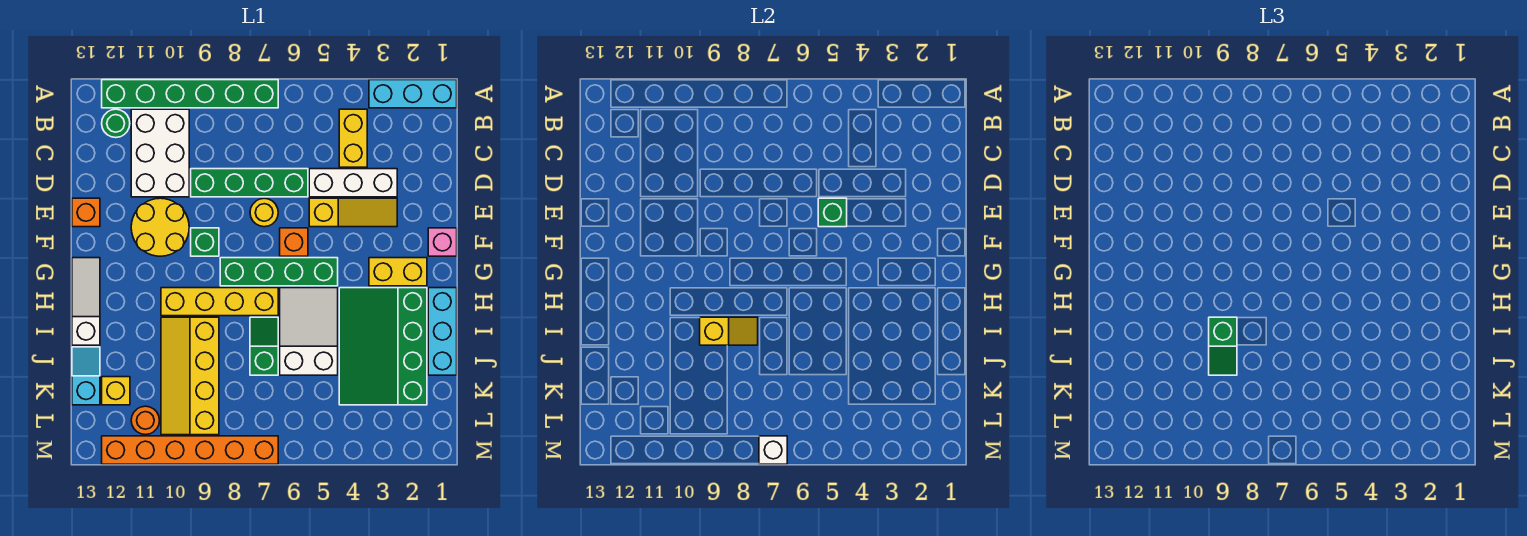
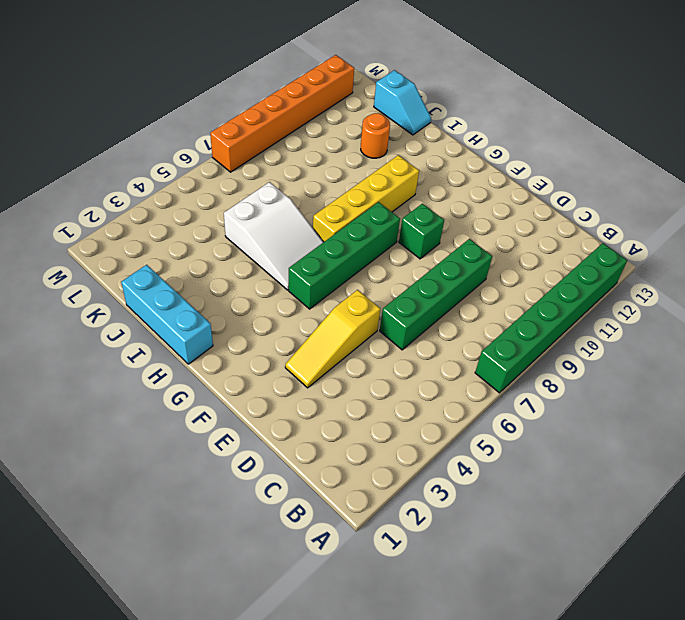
orange round brick J11 level 1 -> orange round brick L11 level 1
none -> cyan brick A1:A3 level 1
none -> yellow brick B4:C4 level 1
none -> white brick B10:D11 level 1
none -> green round brick B12 level 1

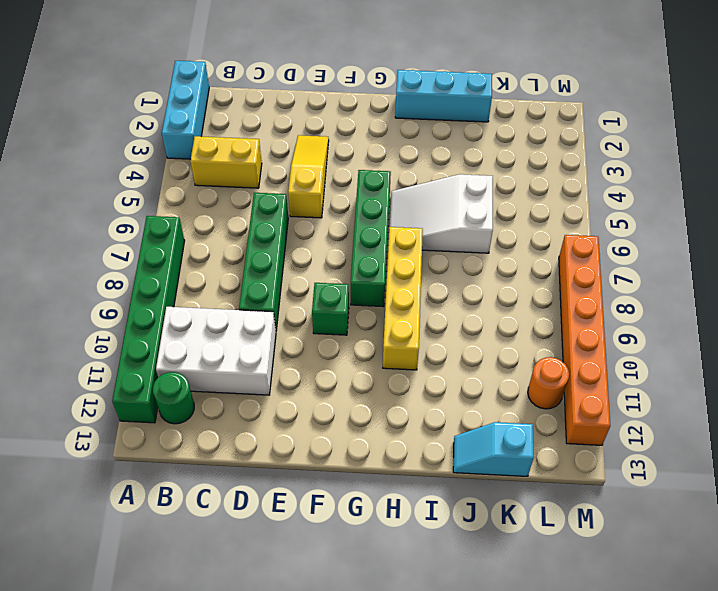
none -> white brick D3:D5 level 1
none -> yellow round brick E7 level 1
none -> yellow round brick E10:F11 level 1
none -> orange brick E13 level 1

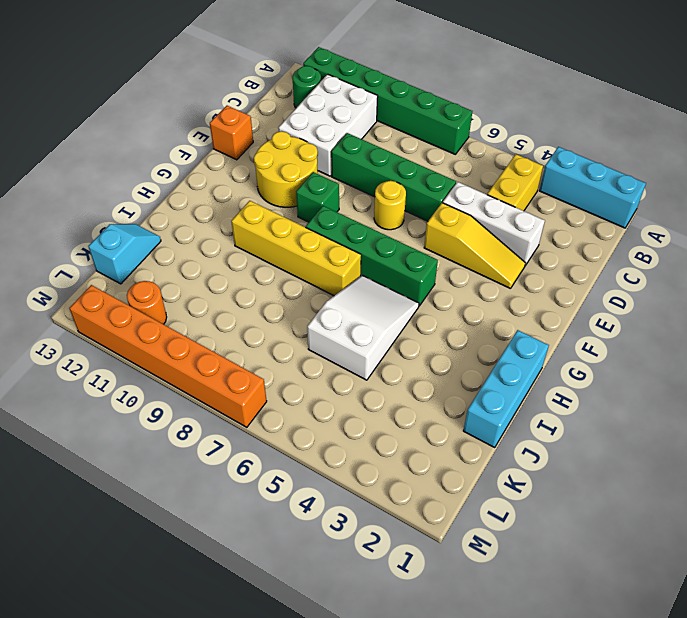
none -> pink brick F1 level 1
none -> orange brick F6 level 1
none -> yellow brick G2:G3 level 1
none -> white slope G13:I13 level 1 top I

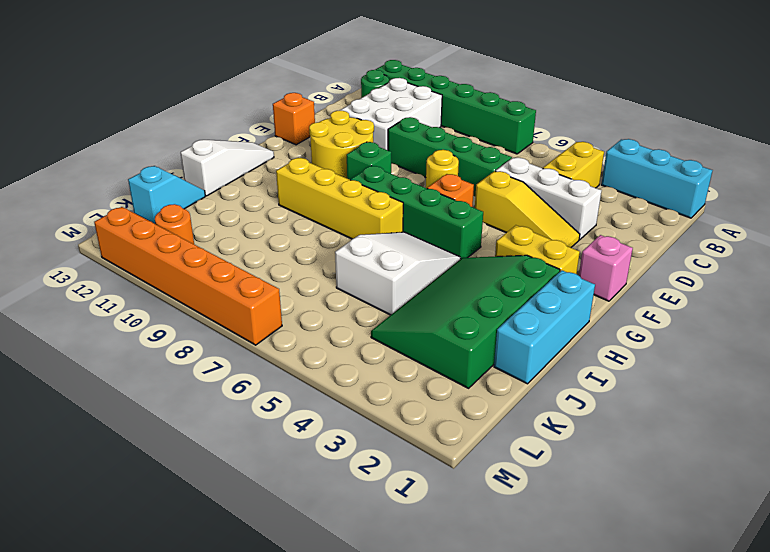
none -> green slope I7:J7 level 1 top J
none -> yellow slope I9:L10 level 1 top 9
none -> yellow brick K12 level 1
none -> green brick E5 level 2

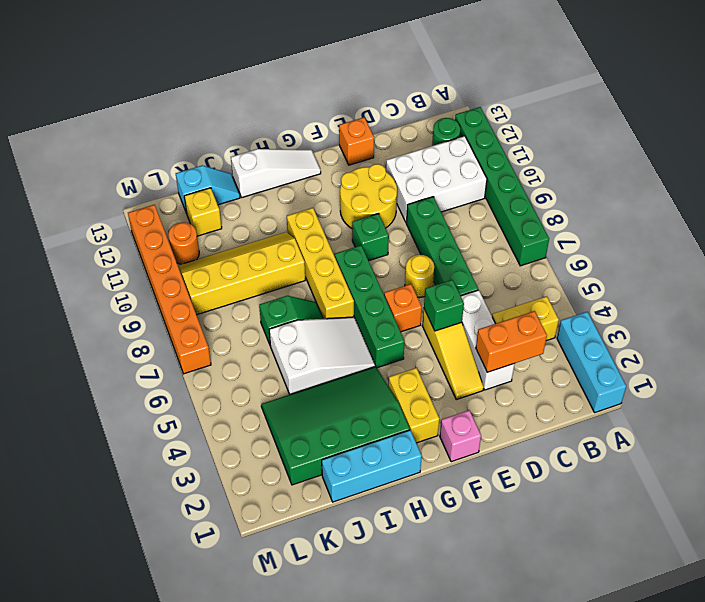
orange brick C3:D3 level 2 -> none
none -> yellow slope I8:I9 level 2 top 9
none -> white brick M7 level 2
none -> green slope I9:J9 level 3 top I

